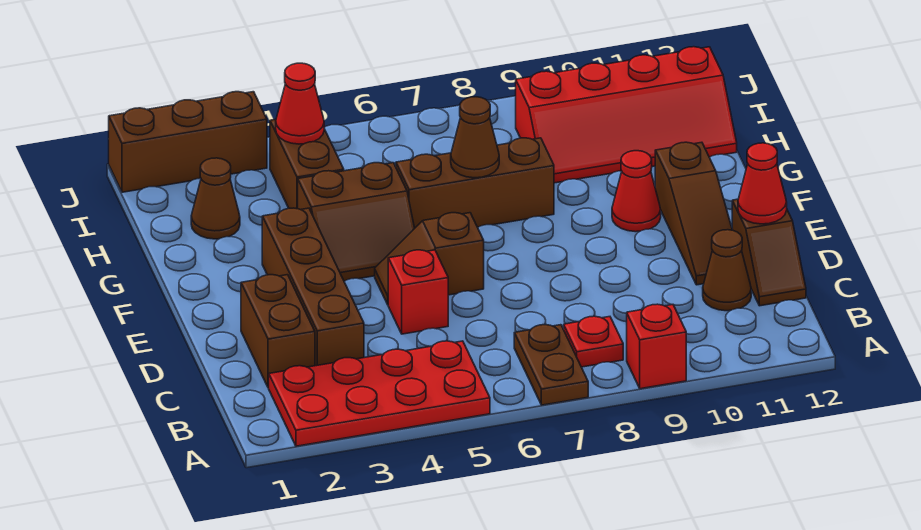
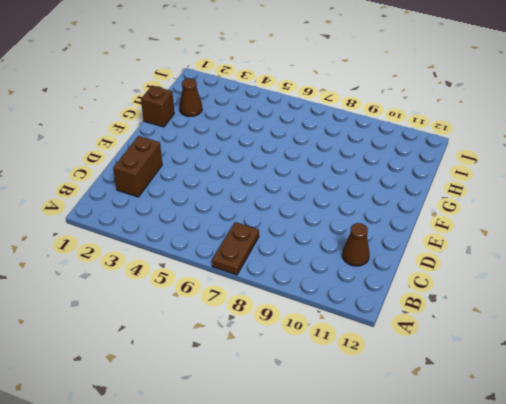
brown brick G1 level 1 -> none
none -> red plate A2:B5 level 1
none -> red brick A9 level 1
none -> red plate B8 level 1

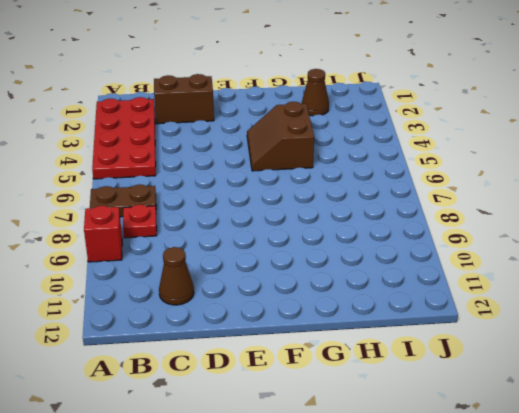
none -> brown brick C3:F3 level 1
none -> brown slope C12:D12 level 1 top D
none -> red brick D5 level 1

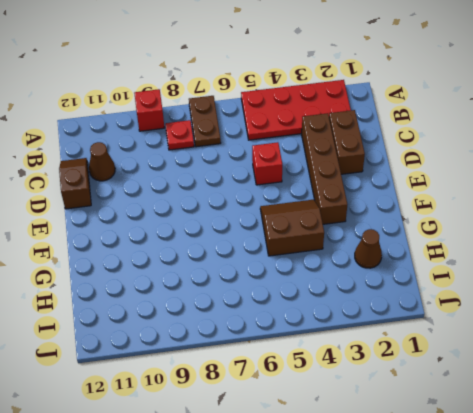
none -> brown slope D11:F11 level 1 top F
none -> brown slope E5:E6 level 1 top 6
none -> red cone F10 level 1

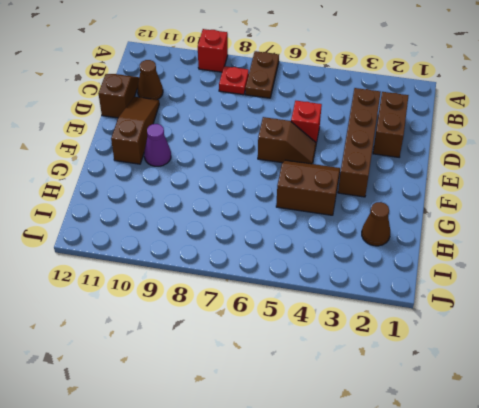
purple cone F10 level 1 -> red cone F10 level 1
none -> red plate A2:B5 level 1
none -> brown brick G6:G8 level 1
none -> brown brick H4:I4 level 1

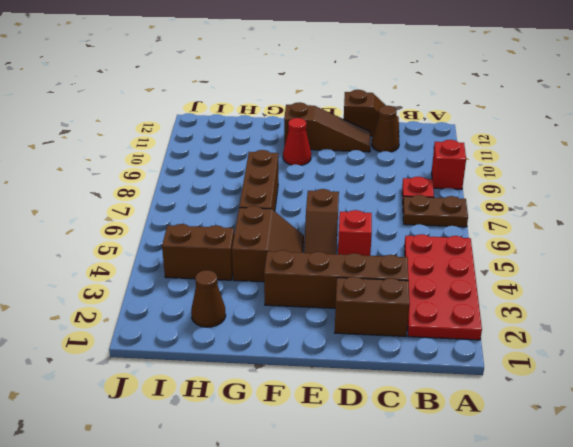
none -> red slope H9:I12 level 1 top I
none -> brown brick J1:J3 level 1
none -> red cone D12 level 2

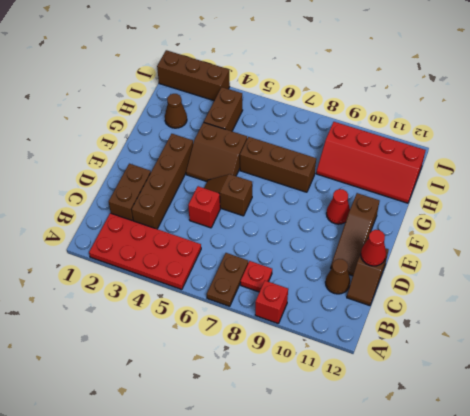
none -> brown cone G7 level 2
none -> red cone I4 level 2

